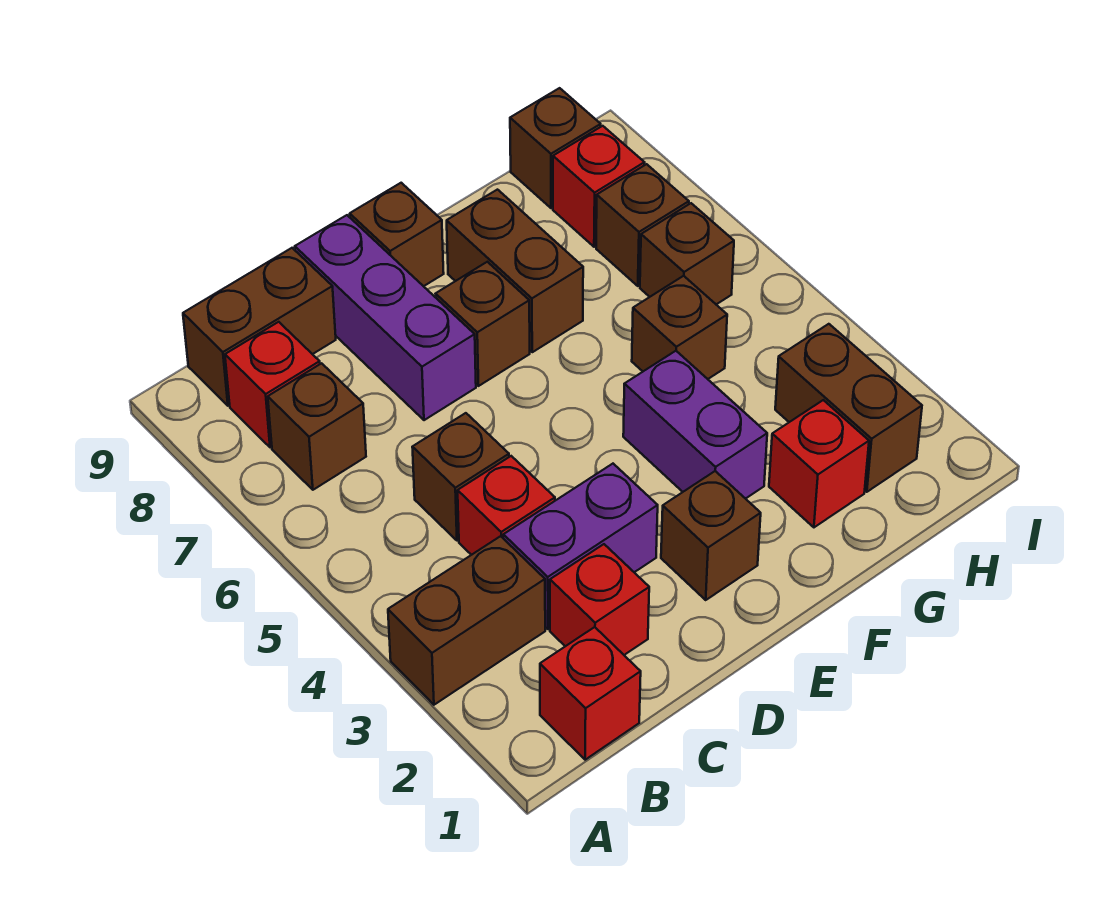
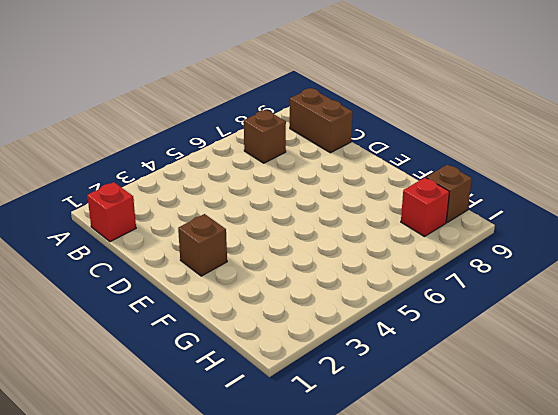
none -> brown brick A3:B3 level 1
none -> red brick B8 level 1
none -> red brick C2 level 1

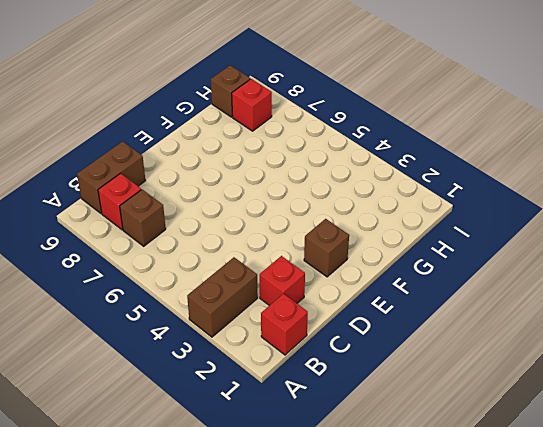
none -> purple brick C3:D3 level 1
none -> red brick C4 level 1
none -> brown brick C5 level 1

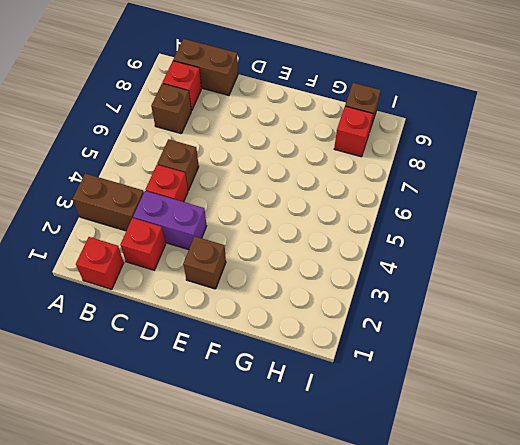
none -> purple brick D7:D9 level 1
none -> brown brick E7 level 1
none -> brown brick E9 level 1

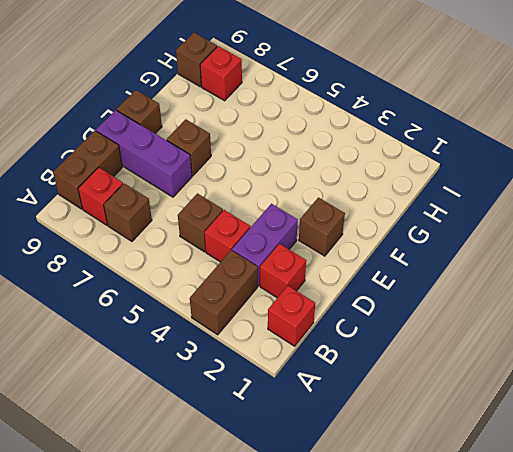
none -> purple brick F3:F4 level 1
none -> brown brick F7:F8 level 1
none -> red brick G2 level 1

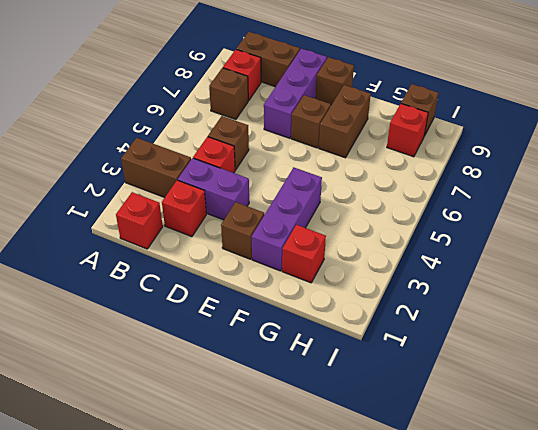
purple brick F2:F4 level 1 -> purple brick F3:F4 level 1
none -> brown brick G5 level 1
none -> brown brick H2:H3 level 1
none -> brown brick H6 level 1

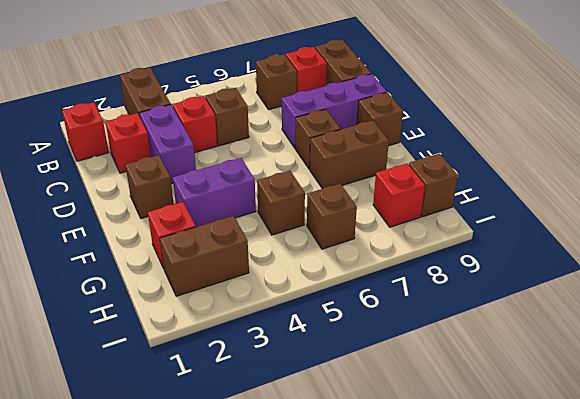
none -> brown brick H7 level 1

